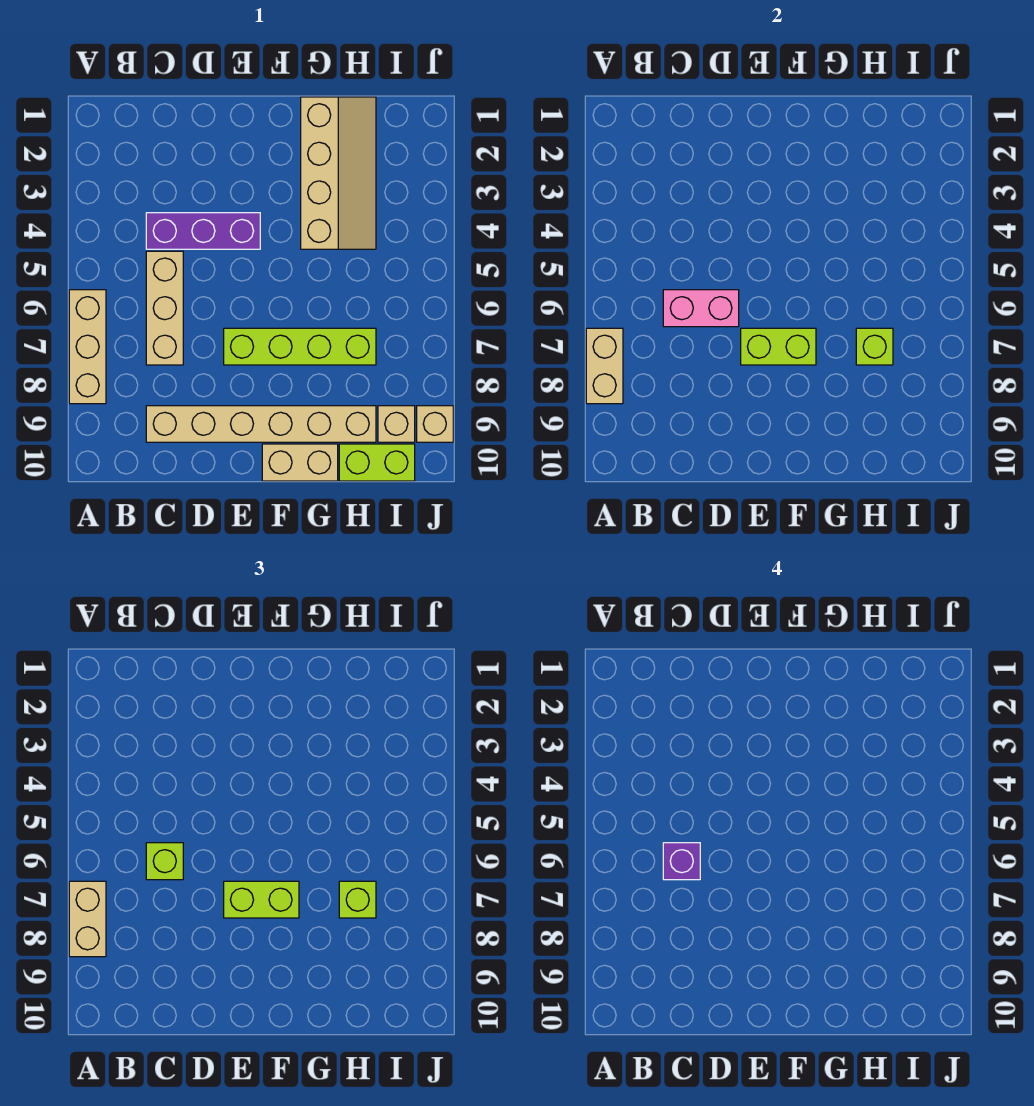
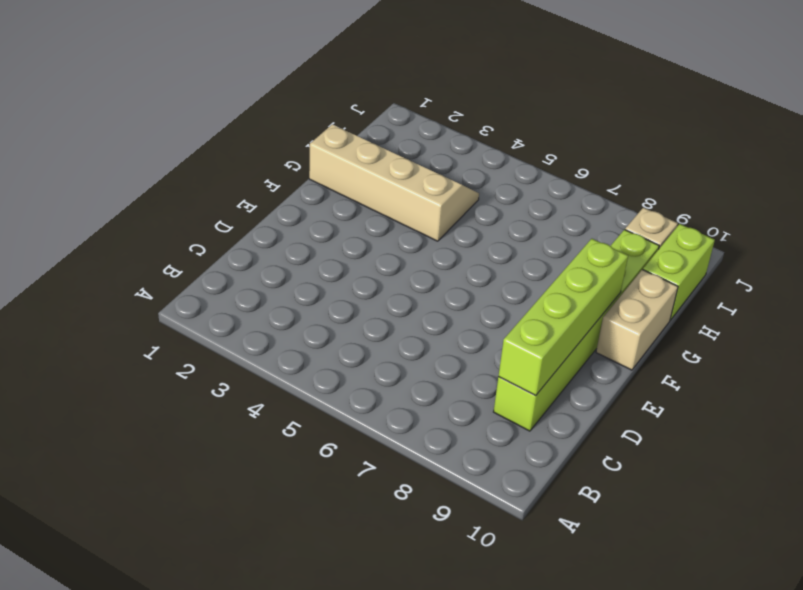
lime brick C9:H9 level 1 -> tan brick C9:H9 level 1
lime brick C9:F9 level 2 -> lime brick E7:H7 level 1
none -> tan brick A6:A8 level 1
none -> purple brick C4:E4 level 1
none -> tan brick C5:C7 level 1

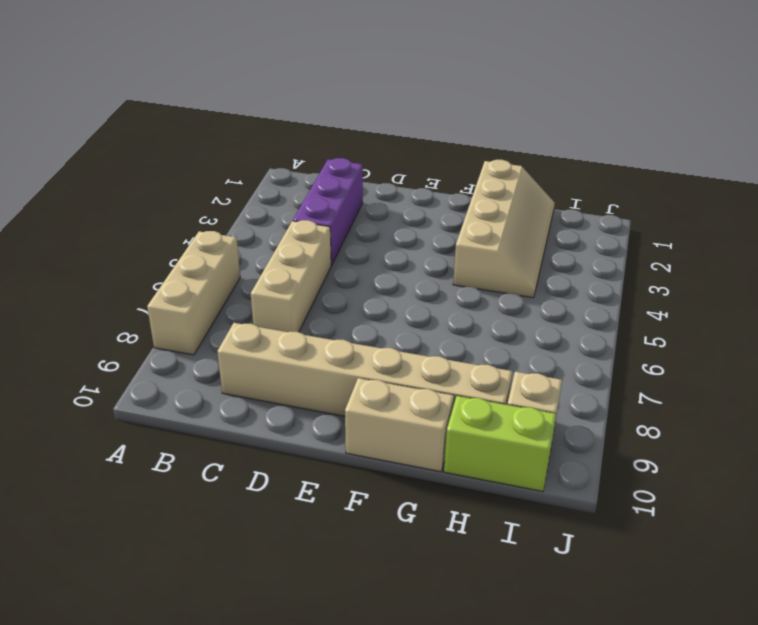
purple brick C2:C4 level 1 -> purple brick C4:E4 level 1
none -> lime brick E7:H7 level 1
none -> tan brick J9 level 1
none -> tan brick A7:A8 level 2

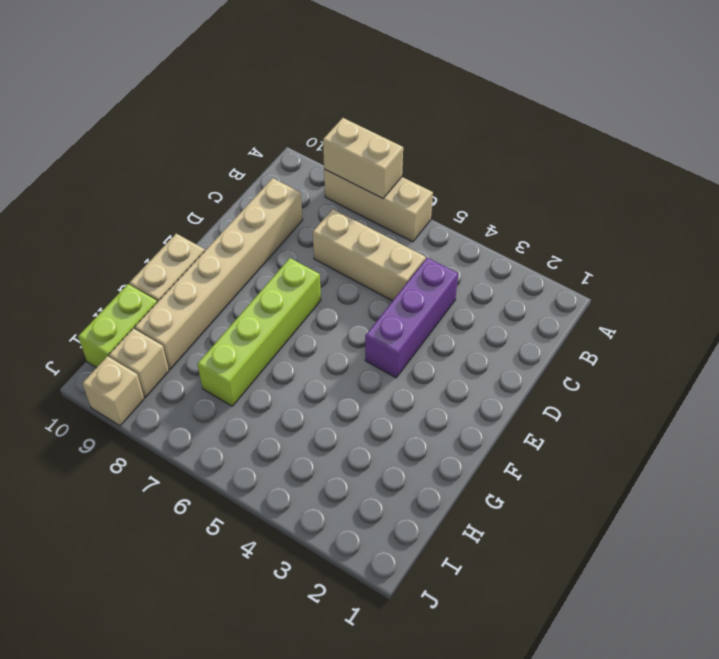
none -> tan slope G1:H4 level 1 top G
none -> pink brick C6:D6 level 2
none -> lime brick E7:F7 level 2

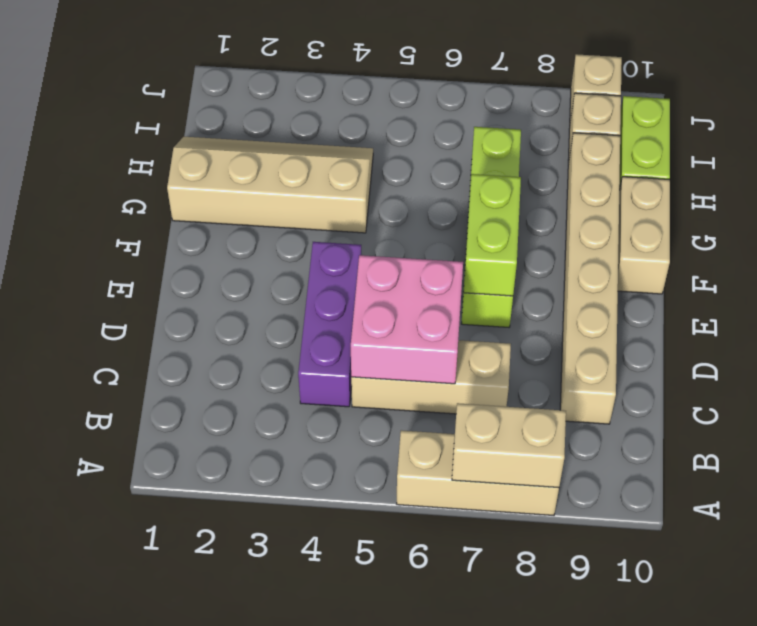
pink brick C5:D6 level 2 -> pink brick C6:D6 level 2
none -> lime brick H7 level 2
none -> tan brick A7:A8 level 3
none -> lime brick C6 level 3

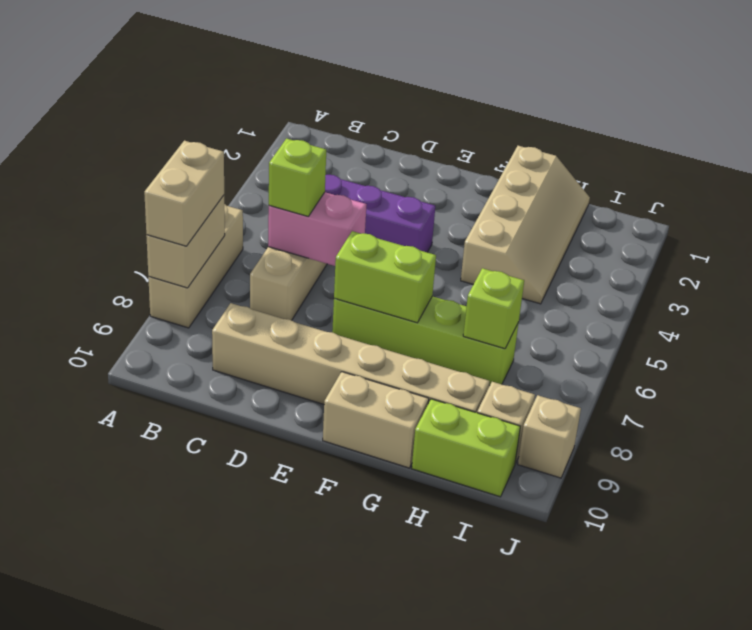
none -> lime brick E7:F7 level 3
none -> lime brick H7 level 3
none -> purple brick C6 level 4

